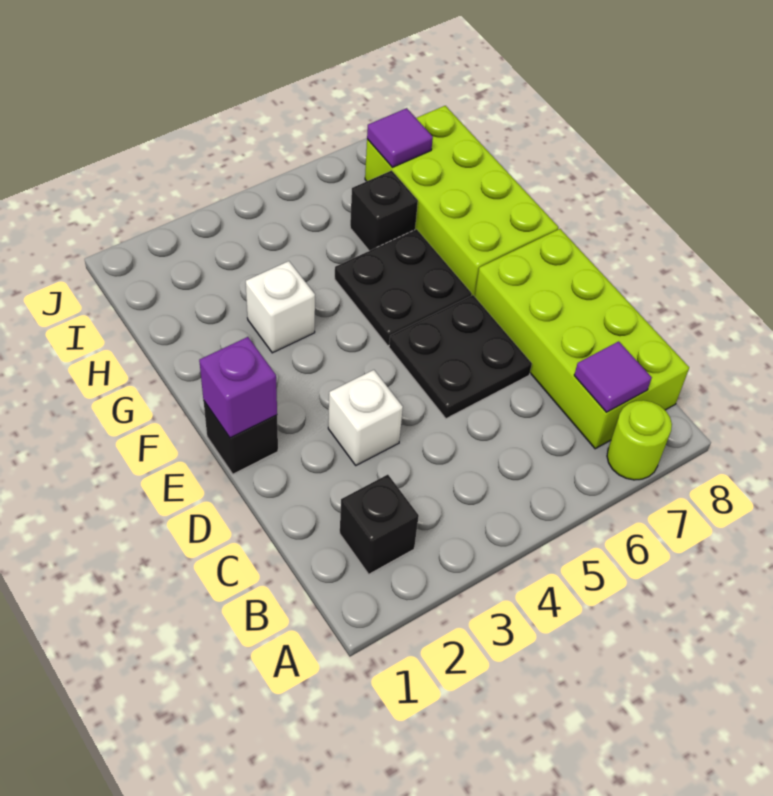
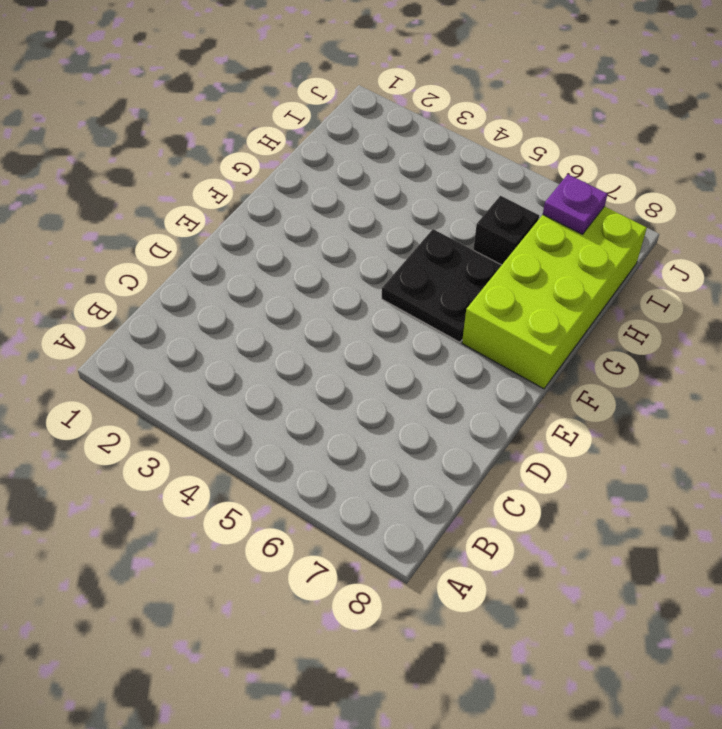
purple plate I7 level 2 -> purple tile I7 level 2
none -> lime round brick A7 level 1
none -> black brick B2 level 1
none -> lime brick B7:E8 level 1

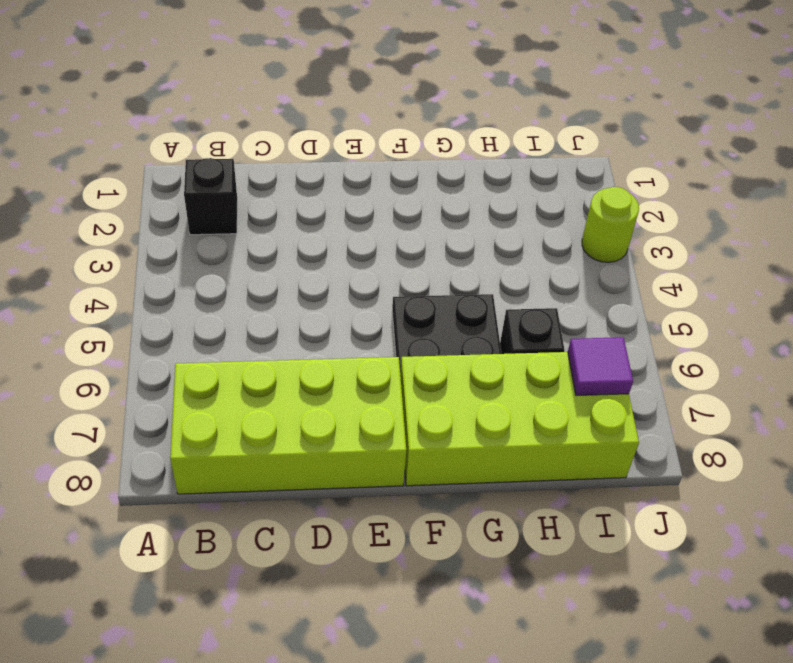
lime round brick J3 level 1 -> lime round brick A7 level 1
none -> white brick D3 level 1
none -> black plate D5:E6 level 1
none -> black brick E1 level 1

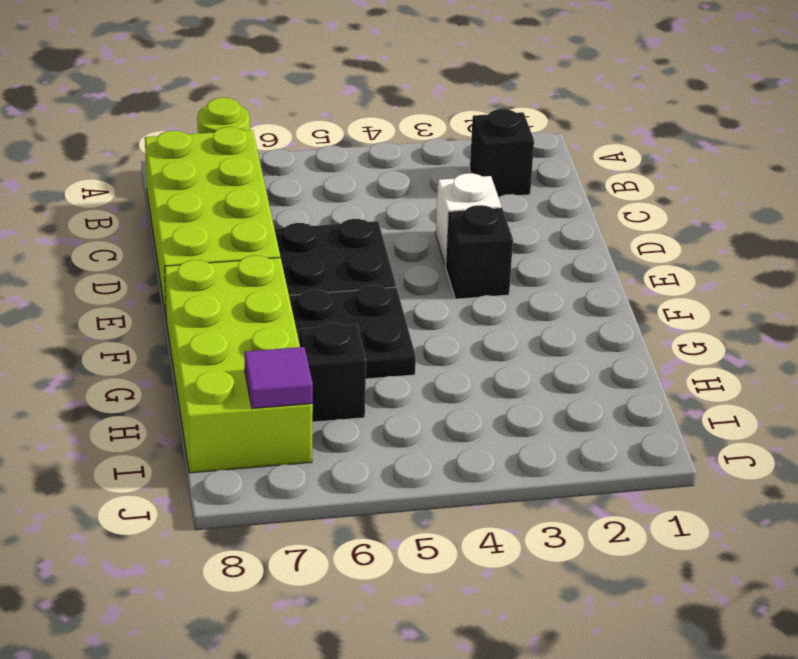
black brick E3 level 1 -> black brick E1 level 1
none -> white brick G3 level 1
none -> purple tile B7 level 2
none -> purple brick E1 level 2

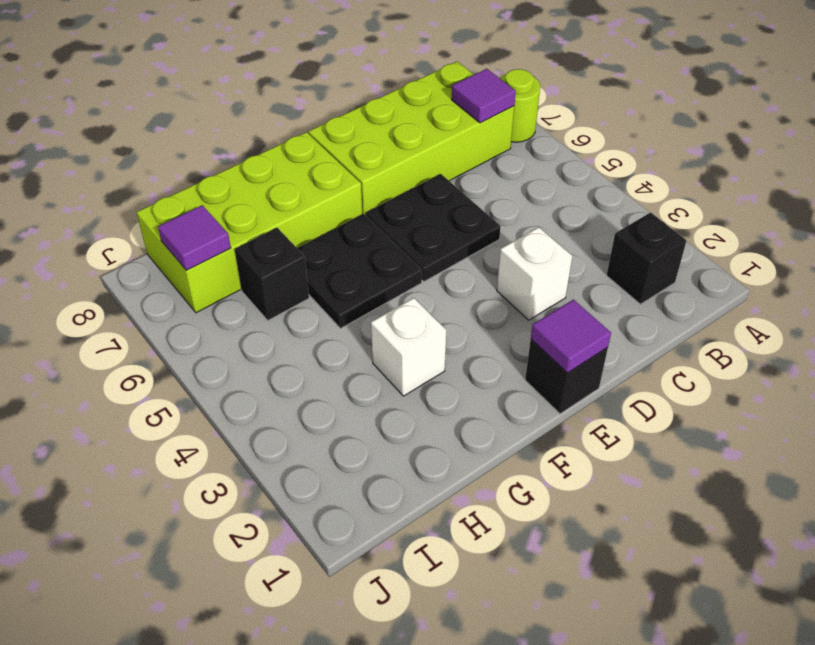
purple tile E1 level 2 -> purple brick E1 level 2

